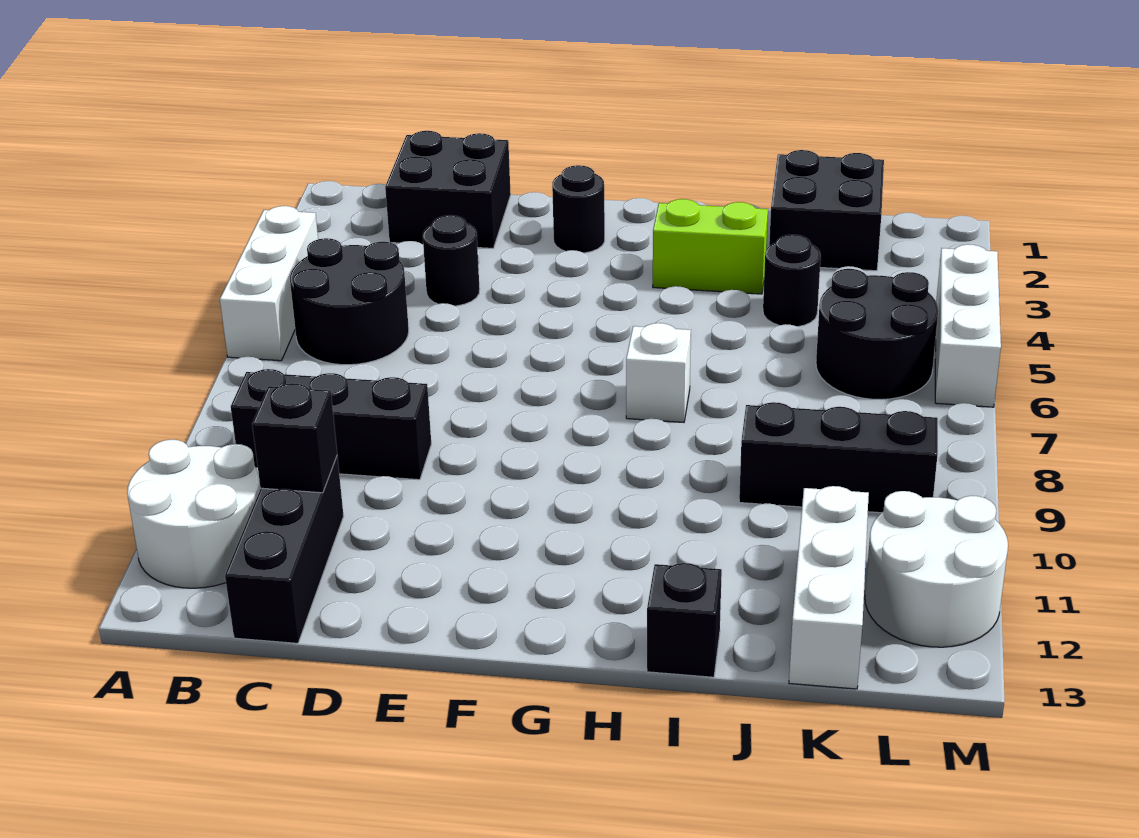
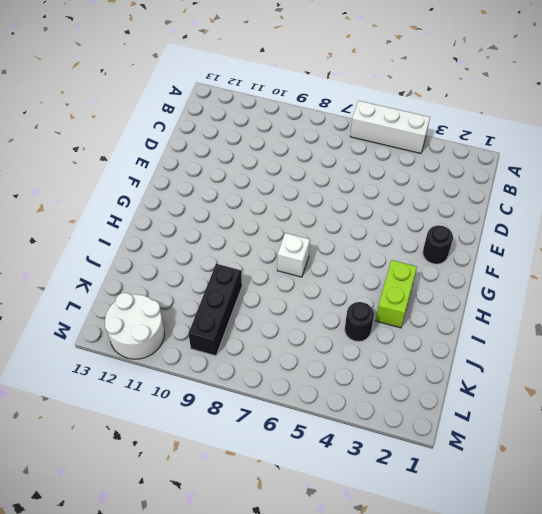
none -> white round brick A11:B12 level 1
none -> black round brick B5:C6 level 1
none -> black brick B9:D9 level 1

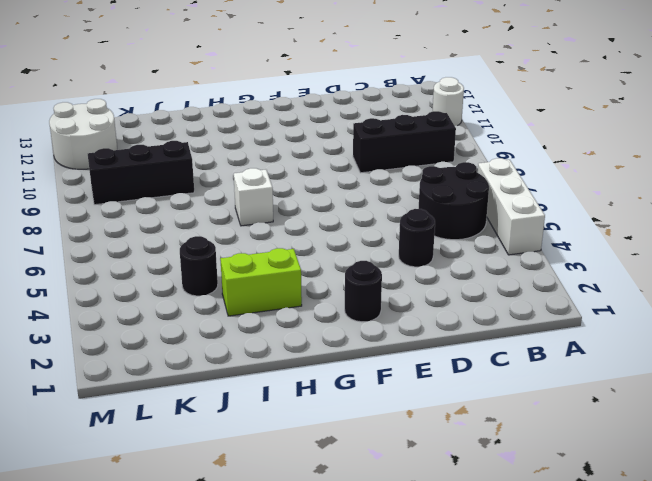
white round brick A11 level 1 -> white round brick A11:B12 level 1
none -> black brick C1:D2 level 1
none -> black brick C11:C13 level 1
none -> black brick I13 level 1

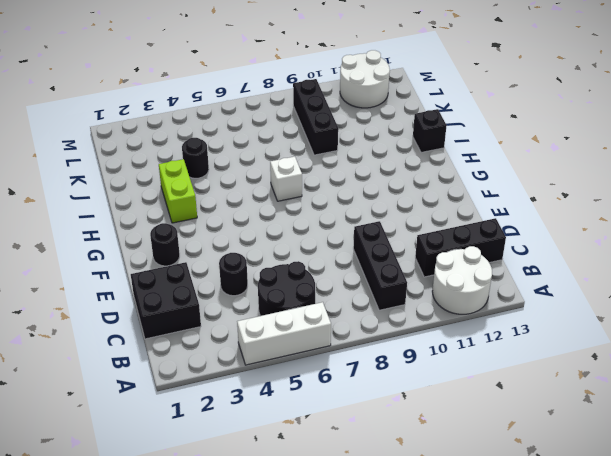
none -> black brick J1:K2 level 1
none -> black round brick K5:L6 level 1
none -> white brick K11:K13 level 1

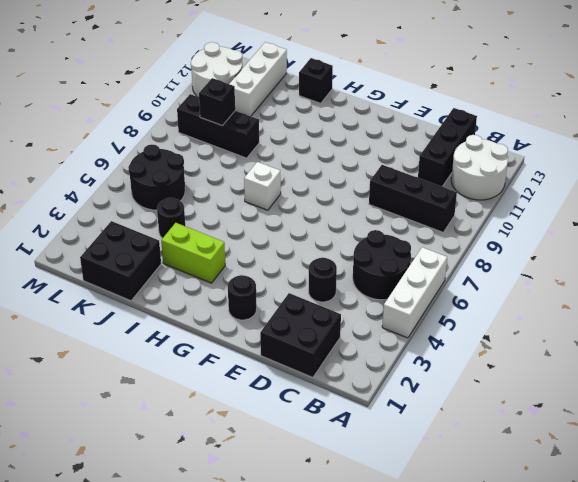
black brick K9 level 2 -> black brick C11 level 2
none -> white brick M4:M6 level 1

